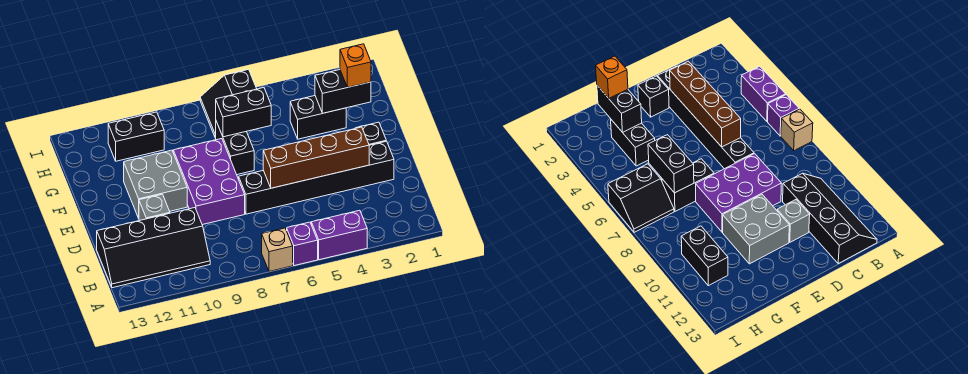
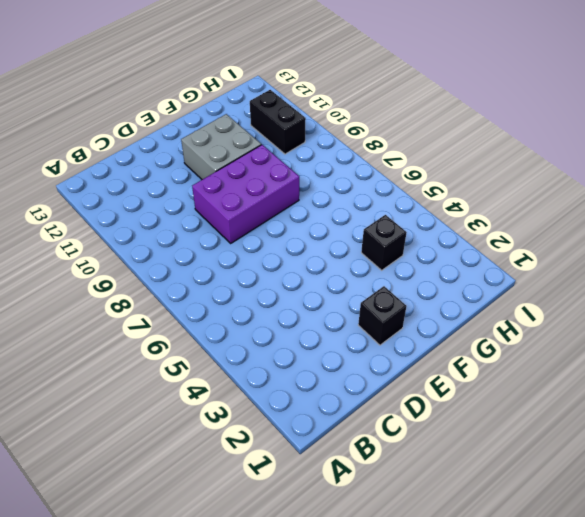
black brick G4 level 1 -> black brick G3:G4 level 1
none -> purple brick A4:A5 level 1
none -> purple brick A6 level 1
none -> tan brick A7 level 1

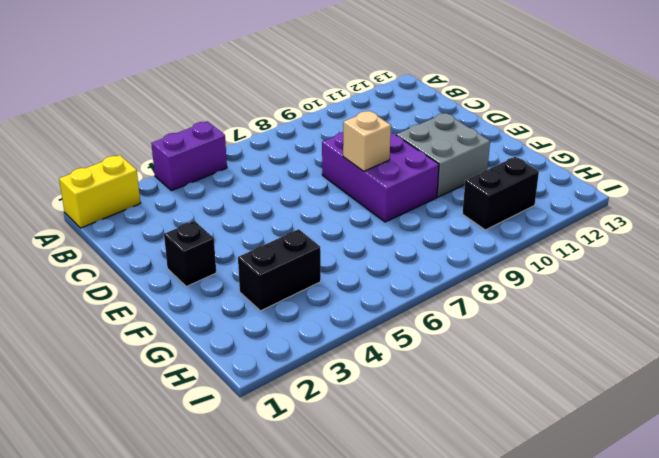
yellow brick A1:A2 level 1 -> none
tan brick E8 level 2 -> tan brick A7 level 1
none -> purple brick A6 level 1
none -> black slope B10:C13 level 1 top C
none -> black brick D2:D7 level 1

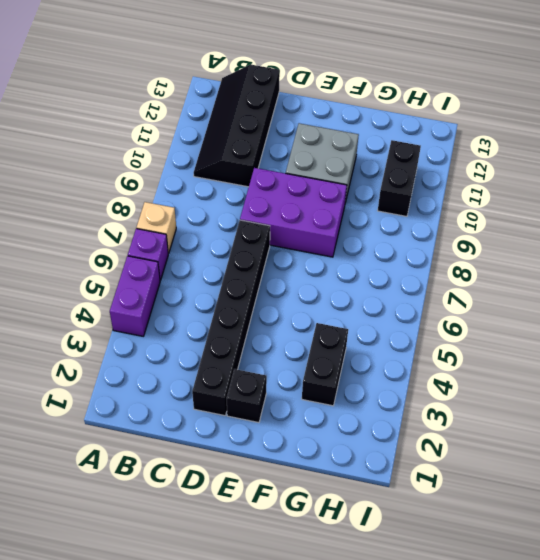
none -> grey brick D11 level 1
none -> black brick F7:G7 level 1
none -> black slope H6:I7 level 1 top 6

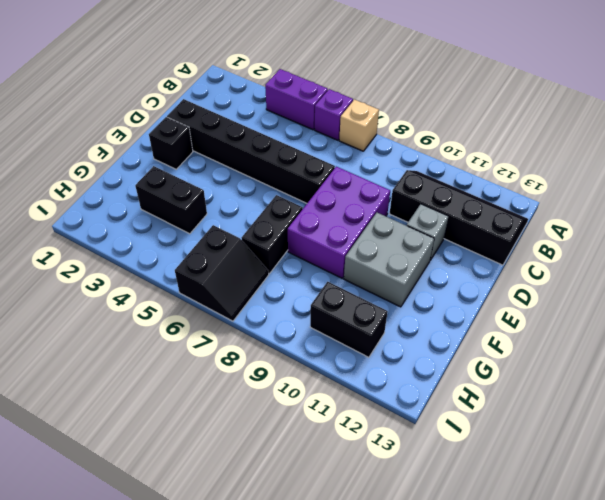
none -> brown brick D3:D6 level 2
none -> black brick G2:G3 level 2
none -> black brick G6:G7 level 2

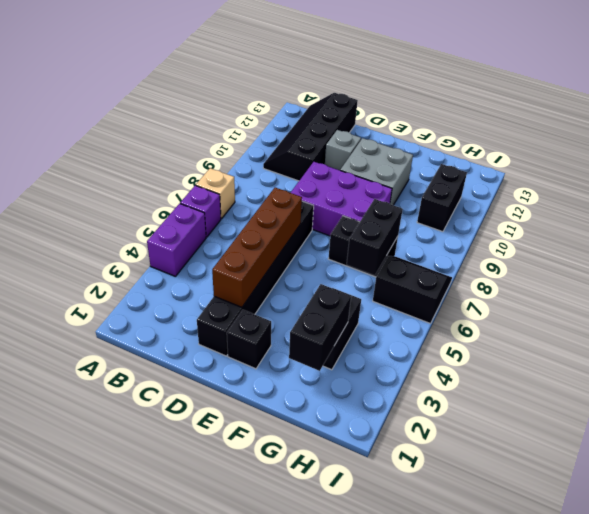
none -> orange brick G2 level 3

